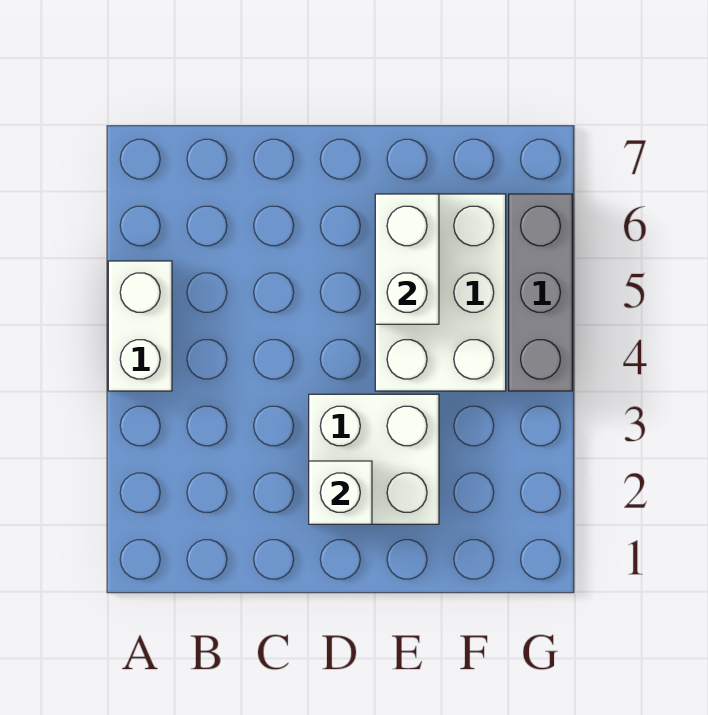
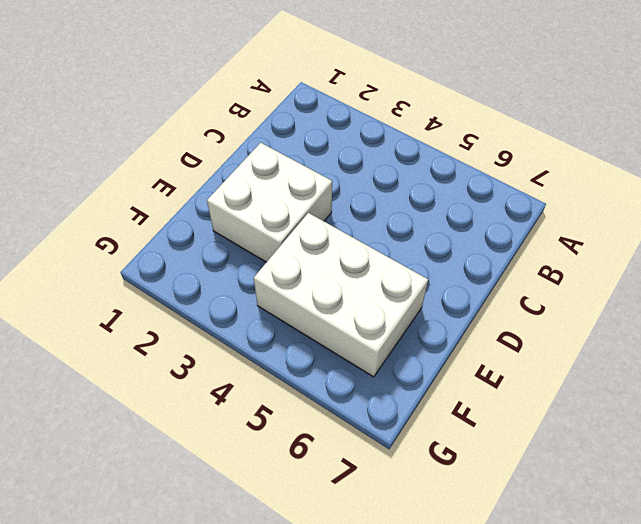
none -> white brick A4:A5 level 1
none -> grey brick G4:G6 level 1

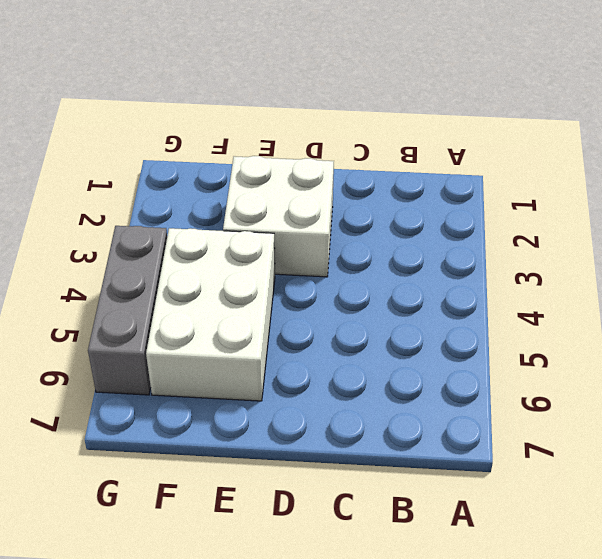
none -> white brick A4:A5 level 1
none -> white brick D2 level 2

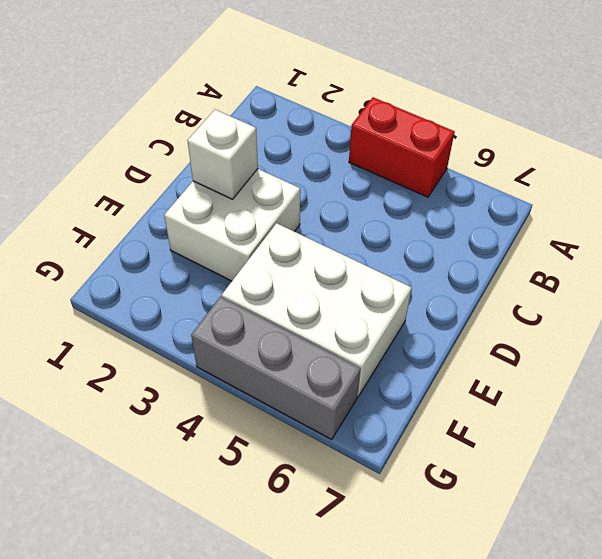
red brick A4:A5 level 1 -> white brick A4:A5 level 1
none -> white brick E5:E6 level 2

